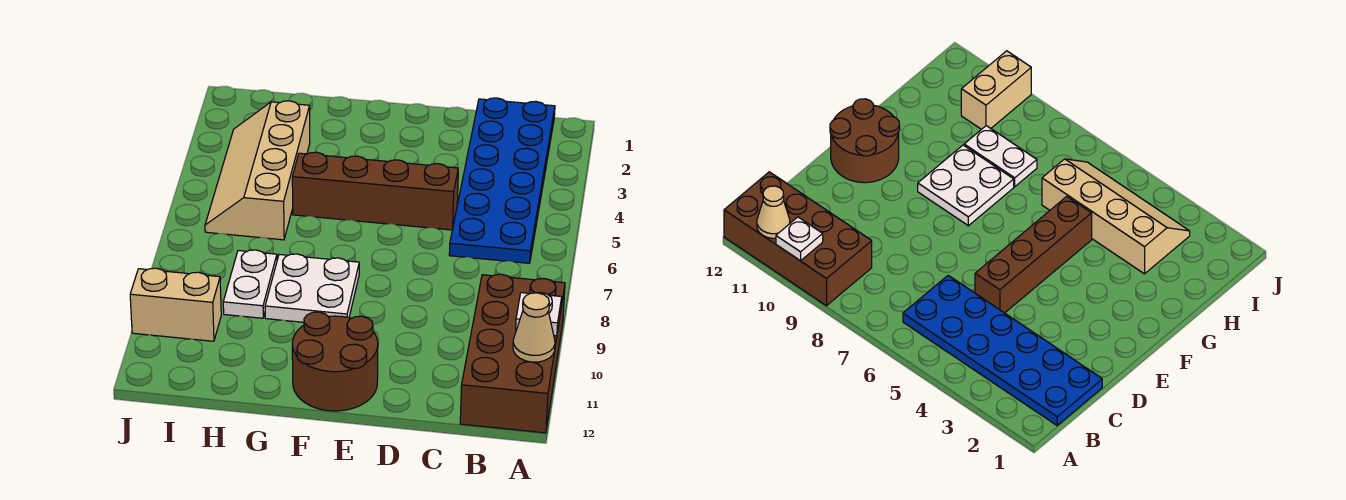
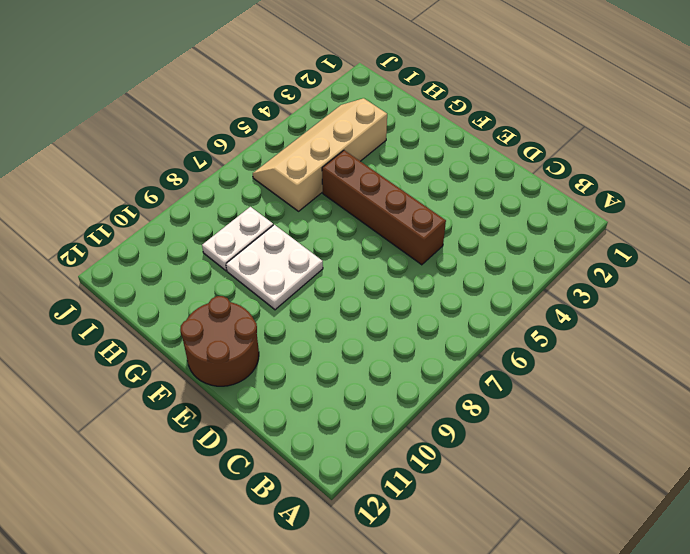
none -> brown brick A9:B12 level 1
none -> blue plate B1:C6 level 1

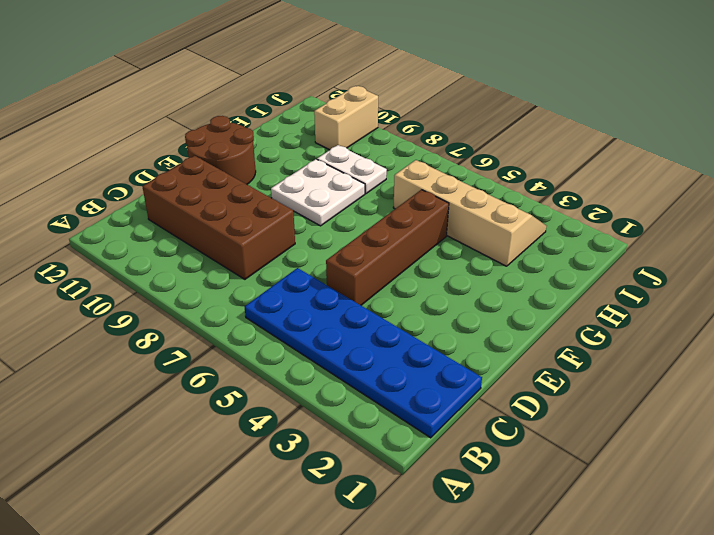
brown brick C8:D11 level 1 -> brown brick A9:B12 level 1
none -> white plate A10 level 2
none -> tan cone A11 level 2

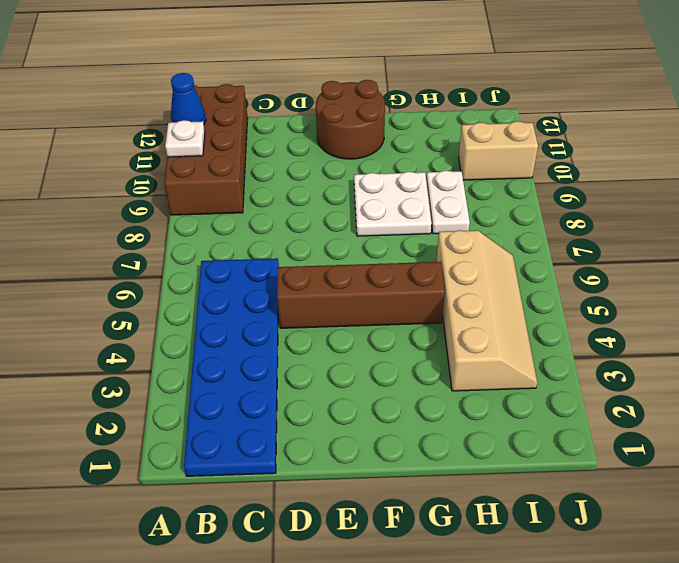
blue cone A11 level 2 -> tan cone A11 level 2

